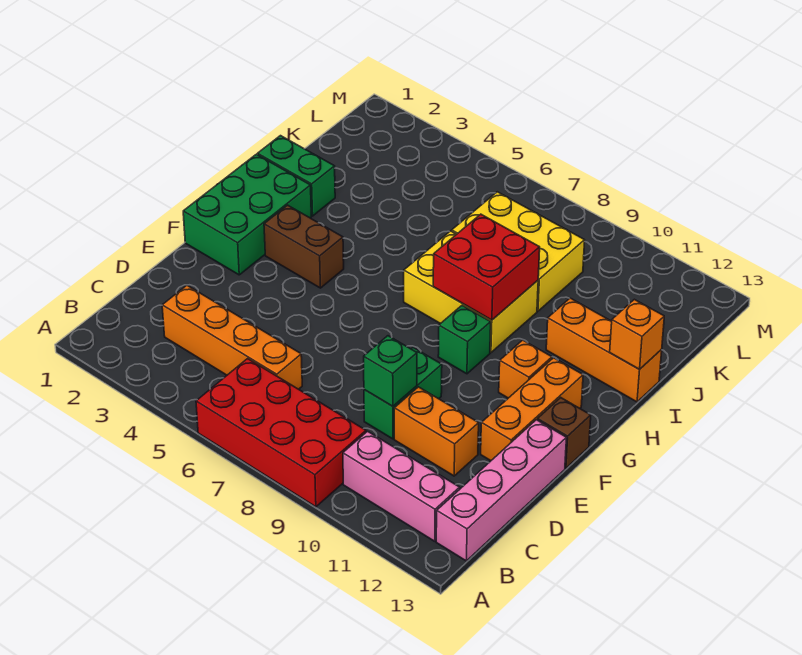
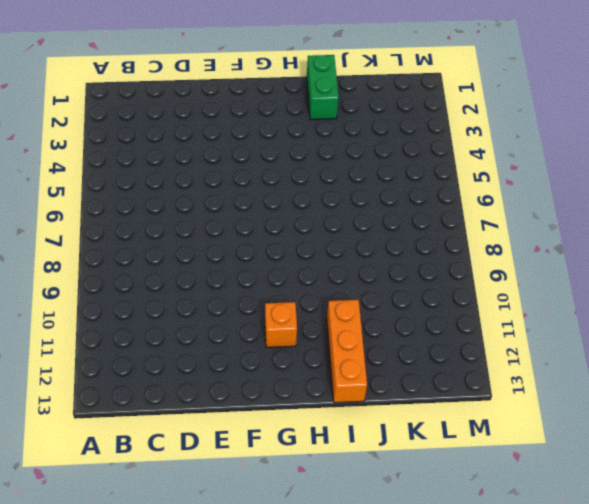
none -> red brick A6:B9 level 1
none -> pink brick B10:B12 level 1
none -> pink brick B13:E13 level 1

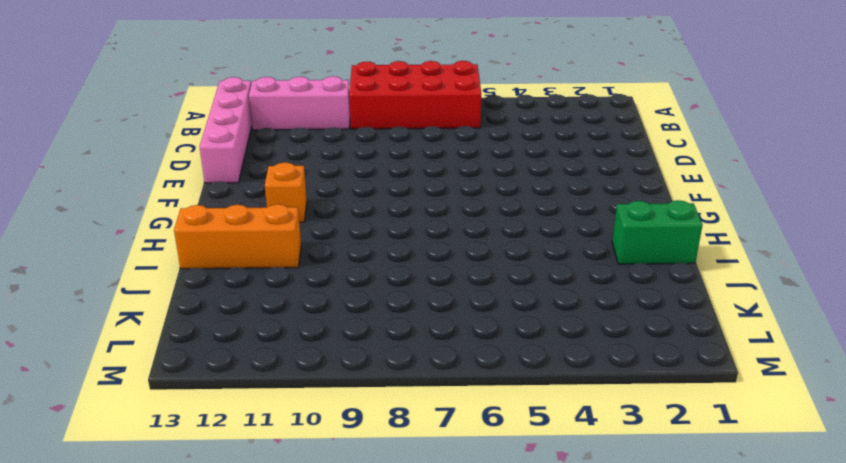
none -> orange brick C3:C6 level 1
none -> green brick D9:E9 level 1
none -> orange brick D10:D11 level 1

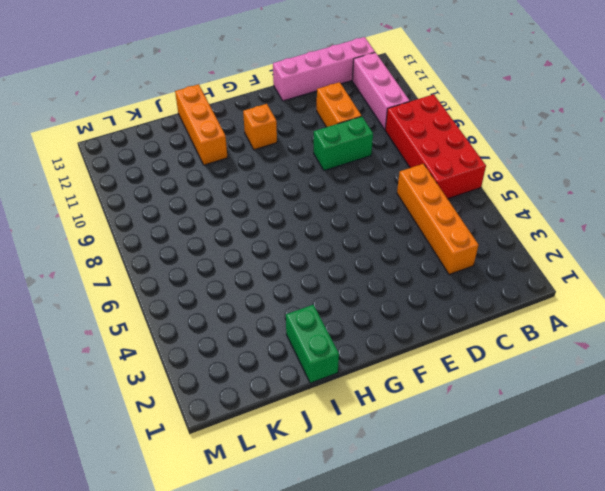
none -> orange brick E12:G12 level 1
none -> green brick F1:H2 level 1
none -> brown brick F13 level 1

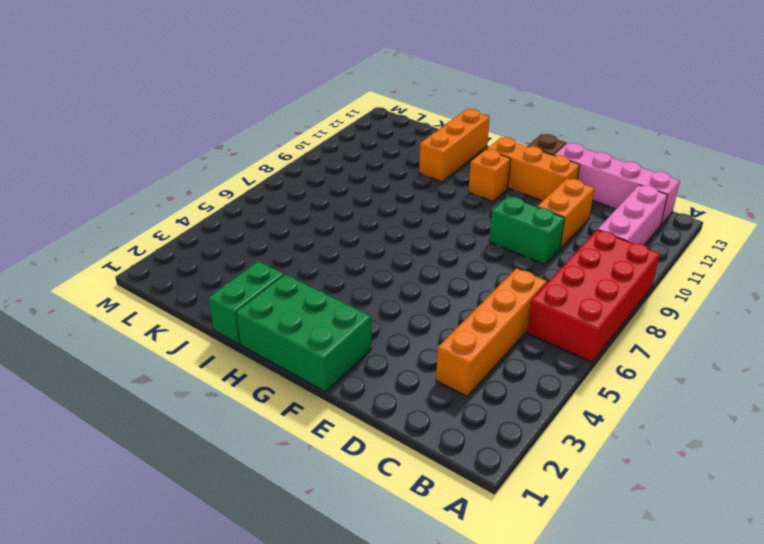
none -> brown brick G3:G4 level 1
none -> green brick G9 level 1
none -> yellow brick H7:I9 level 1

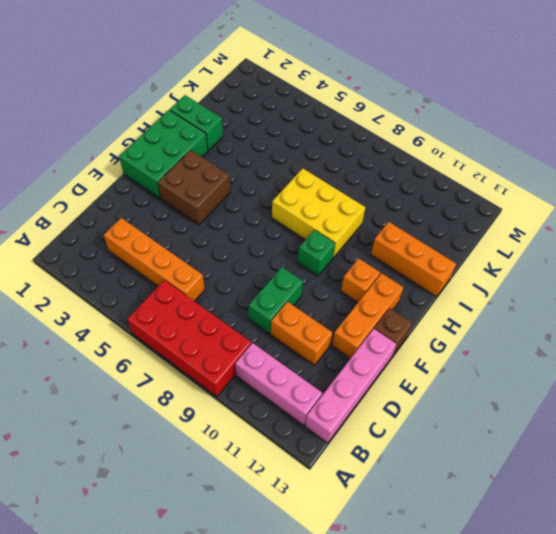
brown brick F3:G4 level 1 -> brown brick G3:G4 level 1
none -> yellow brick J7:K9 level 1
none -> green brick D9 level 2
none -> red brick H8:I9 level 2

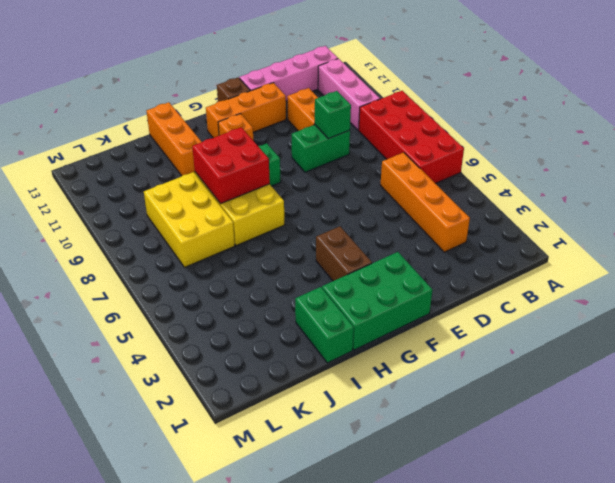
none -> orange brick I13 level 2

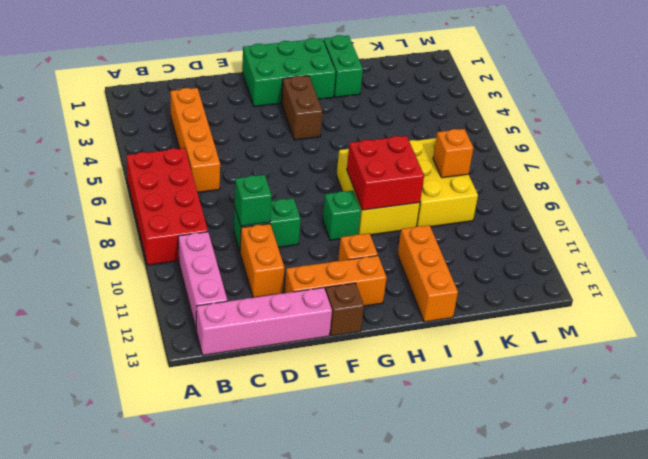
orange brick K8 level 2 -> orange brick I13 level 2

